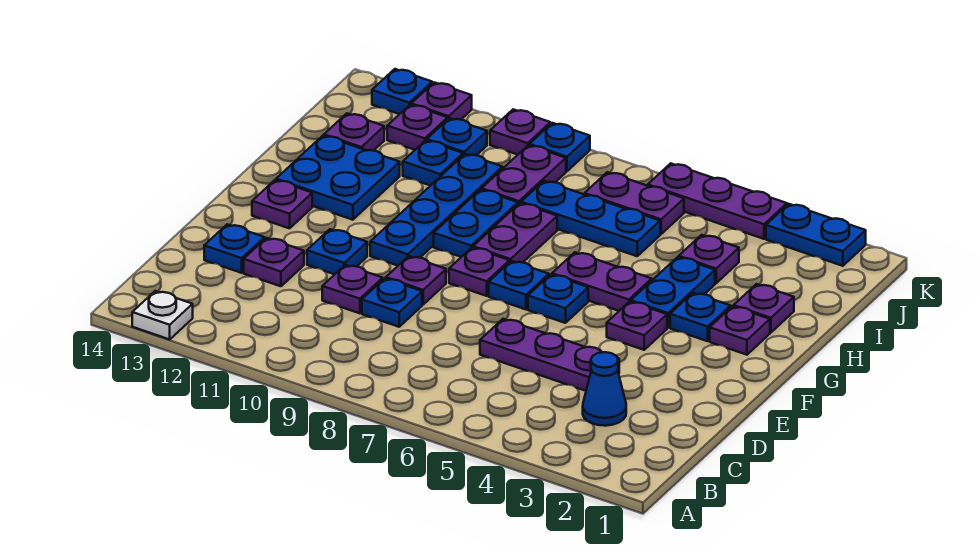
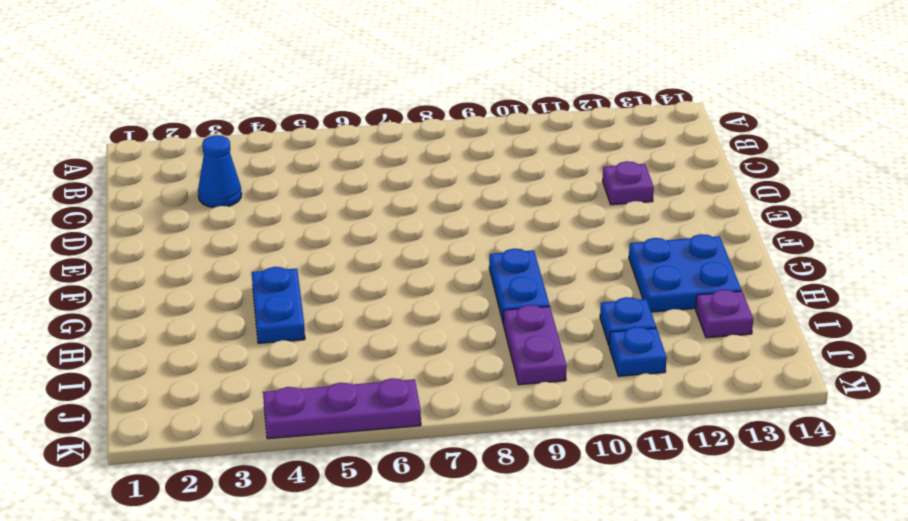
none -> white plate A13 level 1
none -> purple plate D4:D6 level 1
none -> blue plate D9 level 1
none -> purple plate D10 level 1

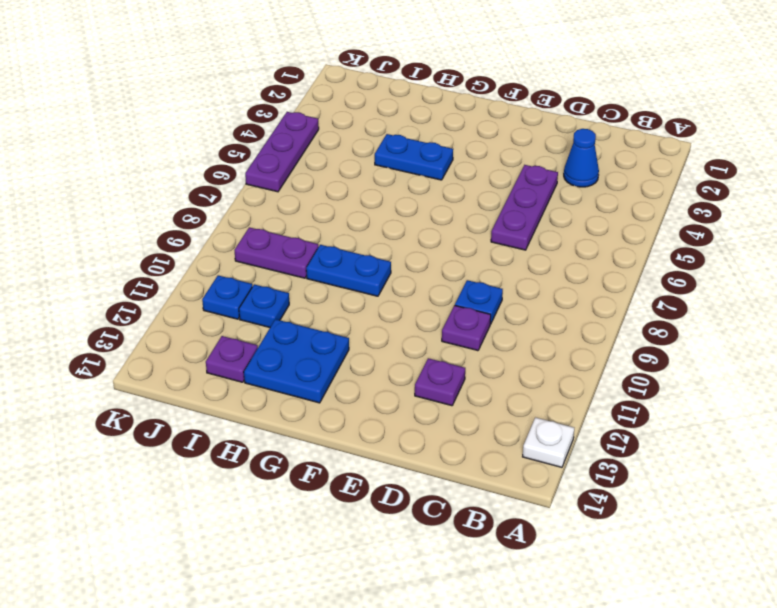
none -> blue plate D13 level 1
none -> purple plate E9 level 1
none -> blue plate E11 level 1
none -> purple plate F4 level 1

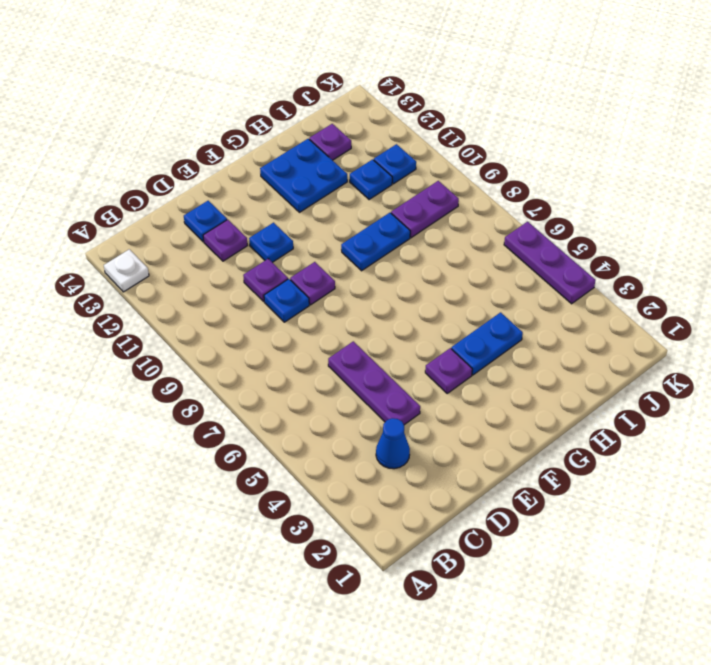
none -> blue plate F6 level 1
none -> blue plate F7 level 1
none -> purple plate F8 level 1
none -> blue plate F10:I10 level 1

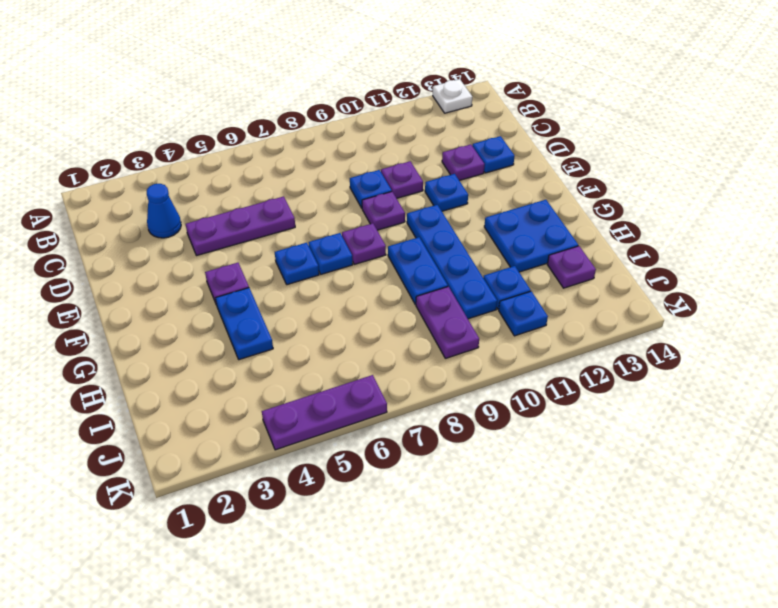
none -> purple plate F13 level 1
none -> purple plate G2 level 1
none -> blue plate G3 level 1
none -> purple plate G5:G6 level 1

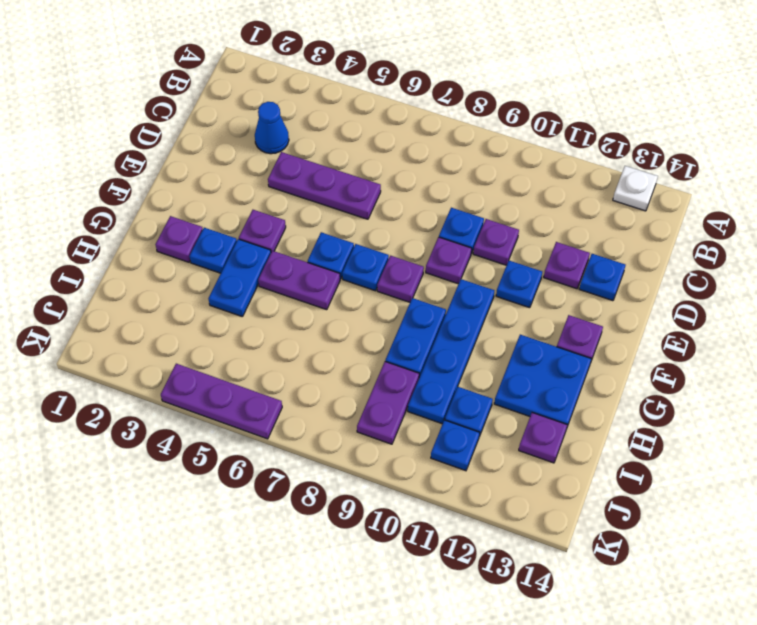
none -> purple plate G8:H8 level 1
none -> purple plate H2 level 1
none -> purple plate I4 level 1
none -> blue plate I6:I8 level 1

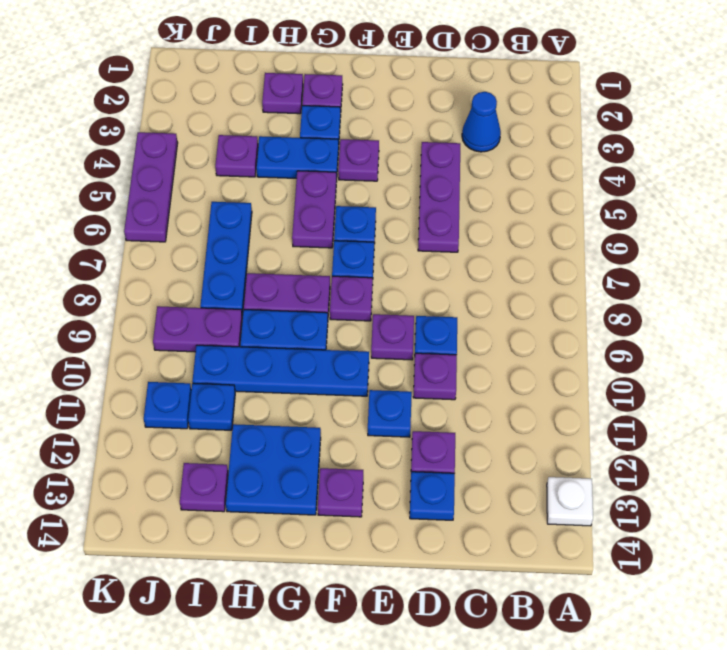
none -> purple plate J6:J7 level 1
none -> purple plate J12 level 1
none -> blue plate K2:K3 level 1
none -> blue plate K9 level 1

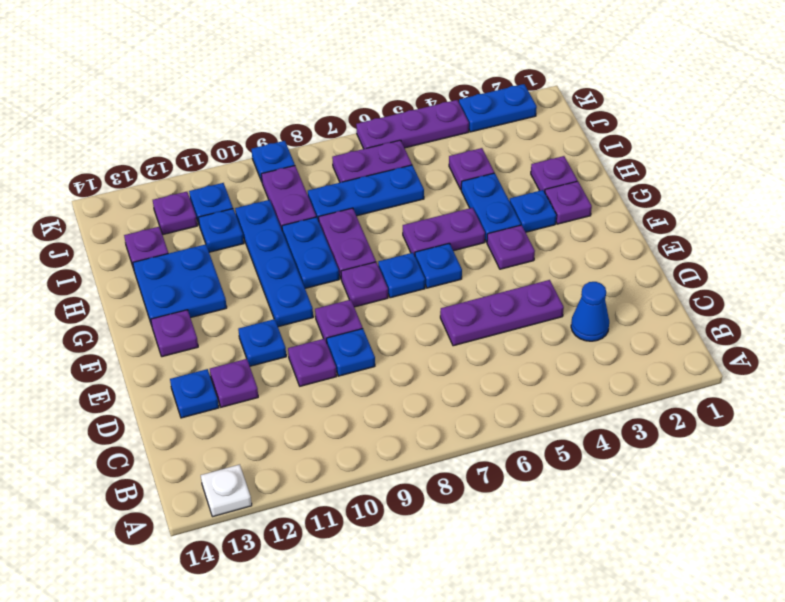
none -> purple plate K10 level 1
none -> purple plate K12 level 1
none -> blue plate K13 level 1

